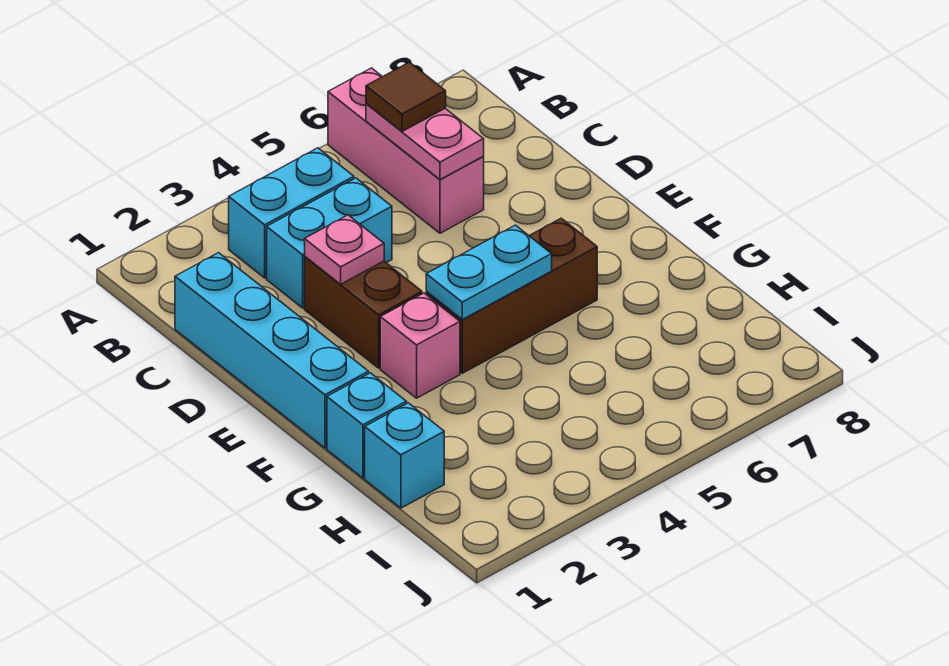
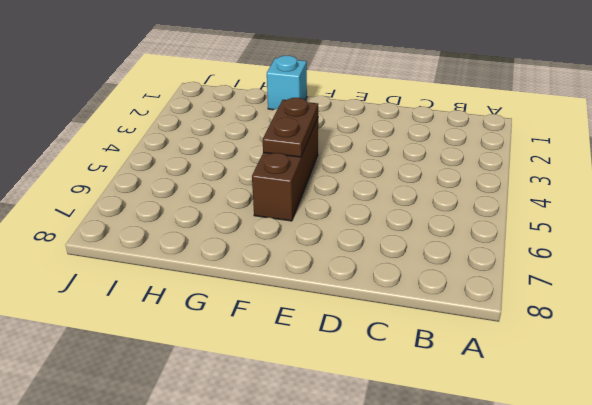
brown plate F4:F5 level 2 -> cyan plate F4:F5 level 2
none -> pink brick A6:C6 level 1
none -> cyan brick B3:B4 level 1
none -> cyan brick C1:F1 level 1

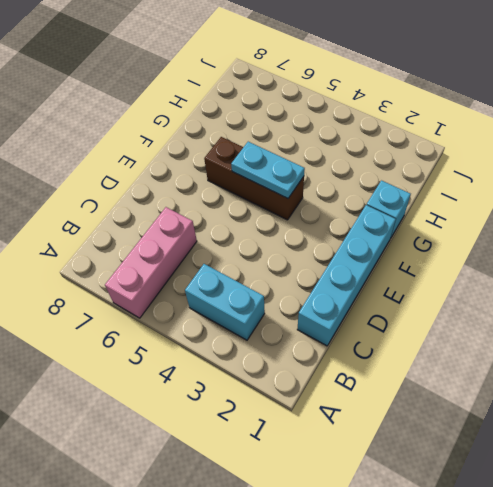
none -> cyan brick C3:C4 level 1
none -> brown brick D3:E3 level 1
none -> pink brick F3 level 1

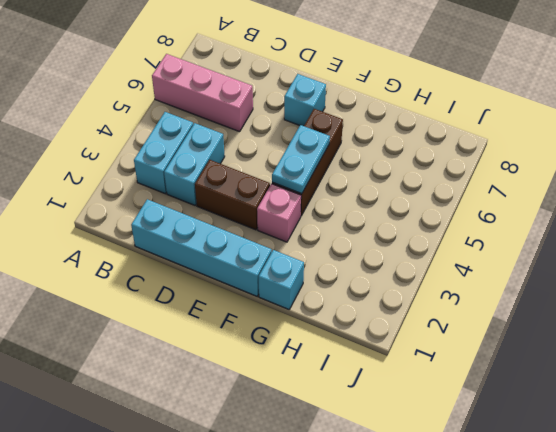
cyan brick E7 level 1 -> cyan brick H1 level 1
none -> pink plate B6:C6 level 2
none -> pink plate D3 level 2
none -> brown tile B6 level 3

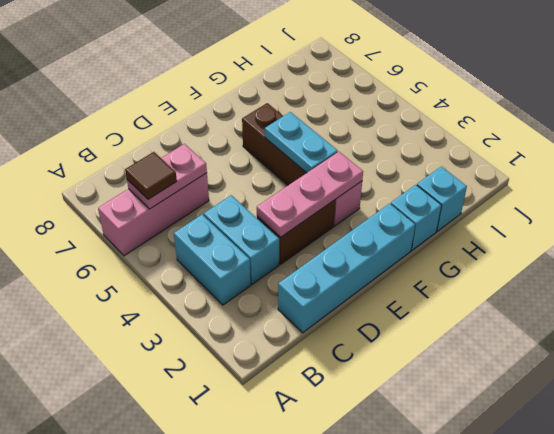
pink plate D3:F3 level 2 -> pink plate D3 level 2

